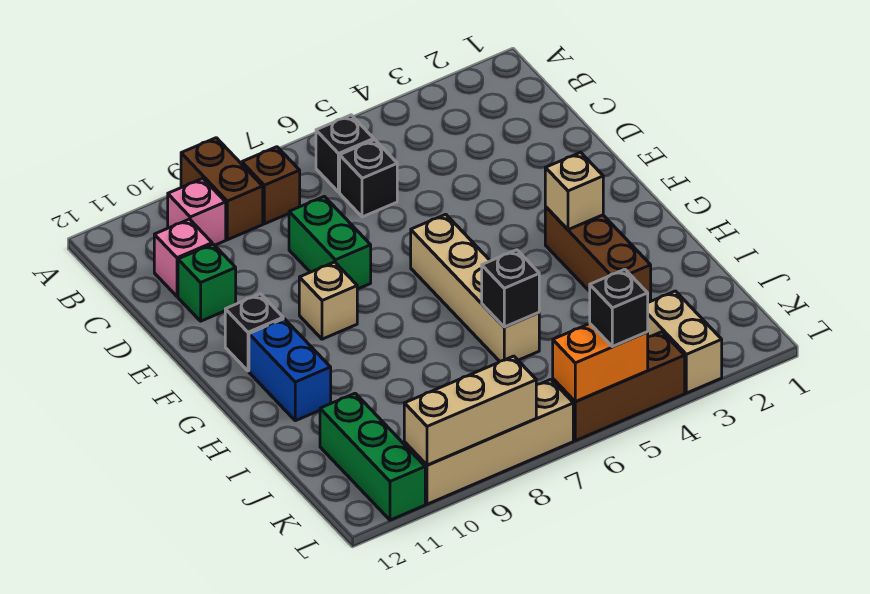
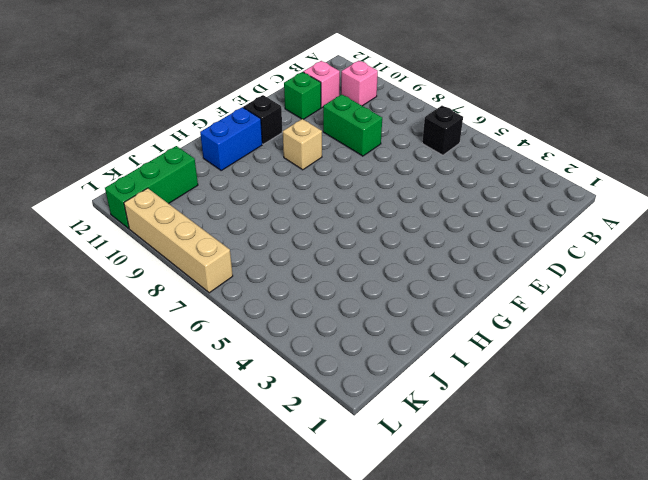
green brick D8:D9 level 1 -> green brick D8:E8 level 1
none -> brown brick A9:B9 level 1
none -> brown brick B8 level 1
none -> black brick C6 level 1

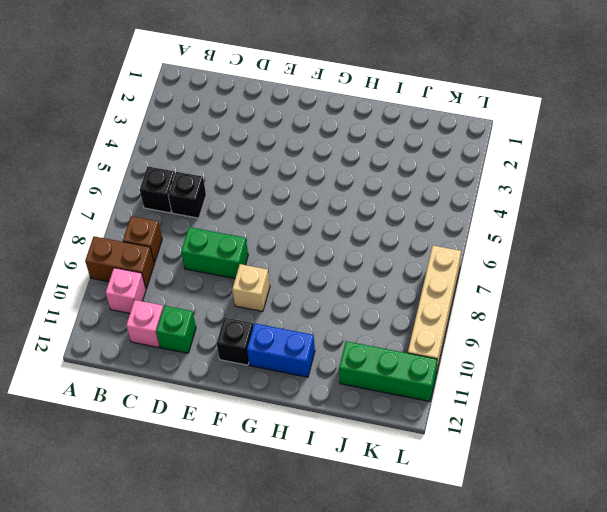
none -> tan brick F6:I6 level 1
none -> brown brick G3:I3 level 1
none -> tan brick K3:L3 level 1

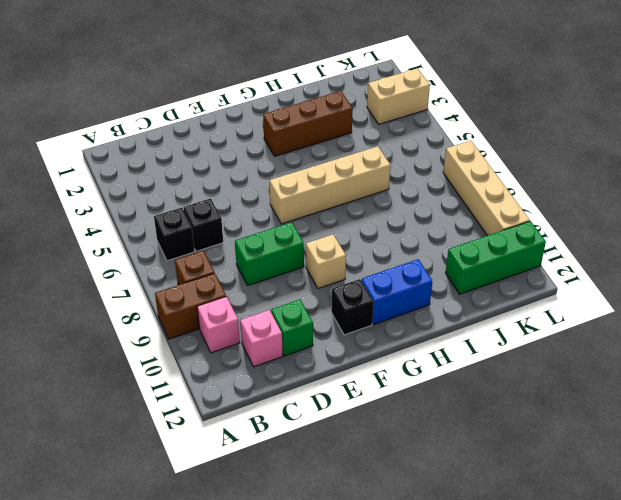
none -> brown brick L4:L6 level 1
none -> tan brick G3 level 2
none -> black brick I6 level 2

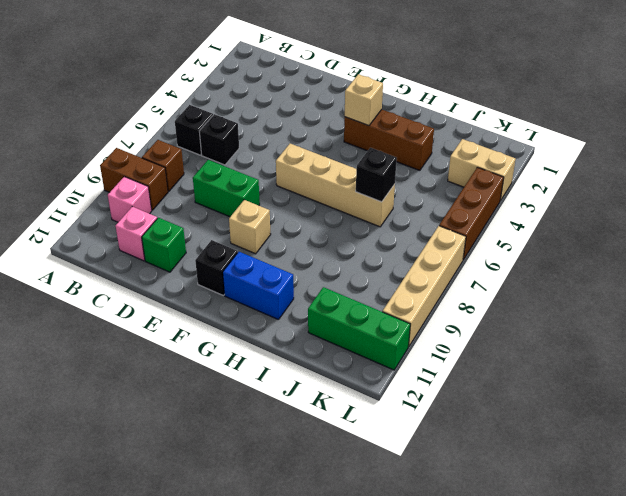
none -> orange brick L5:L6 level 2
none -> tan brick L8:L10 level 2
none -> black brick L5 level 3

